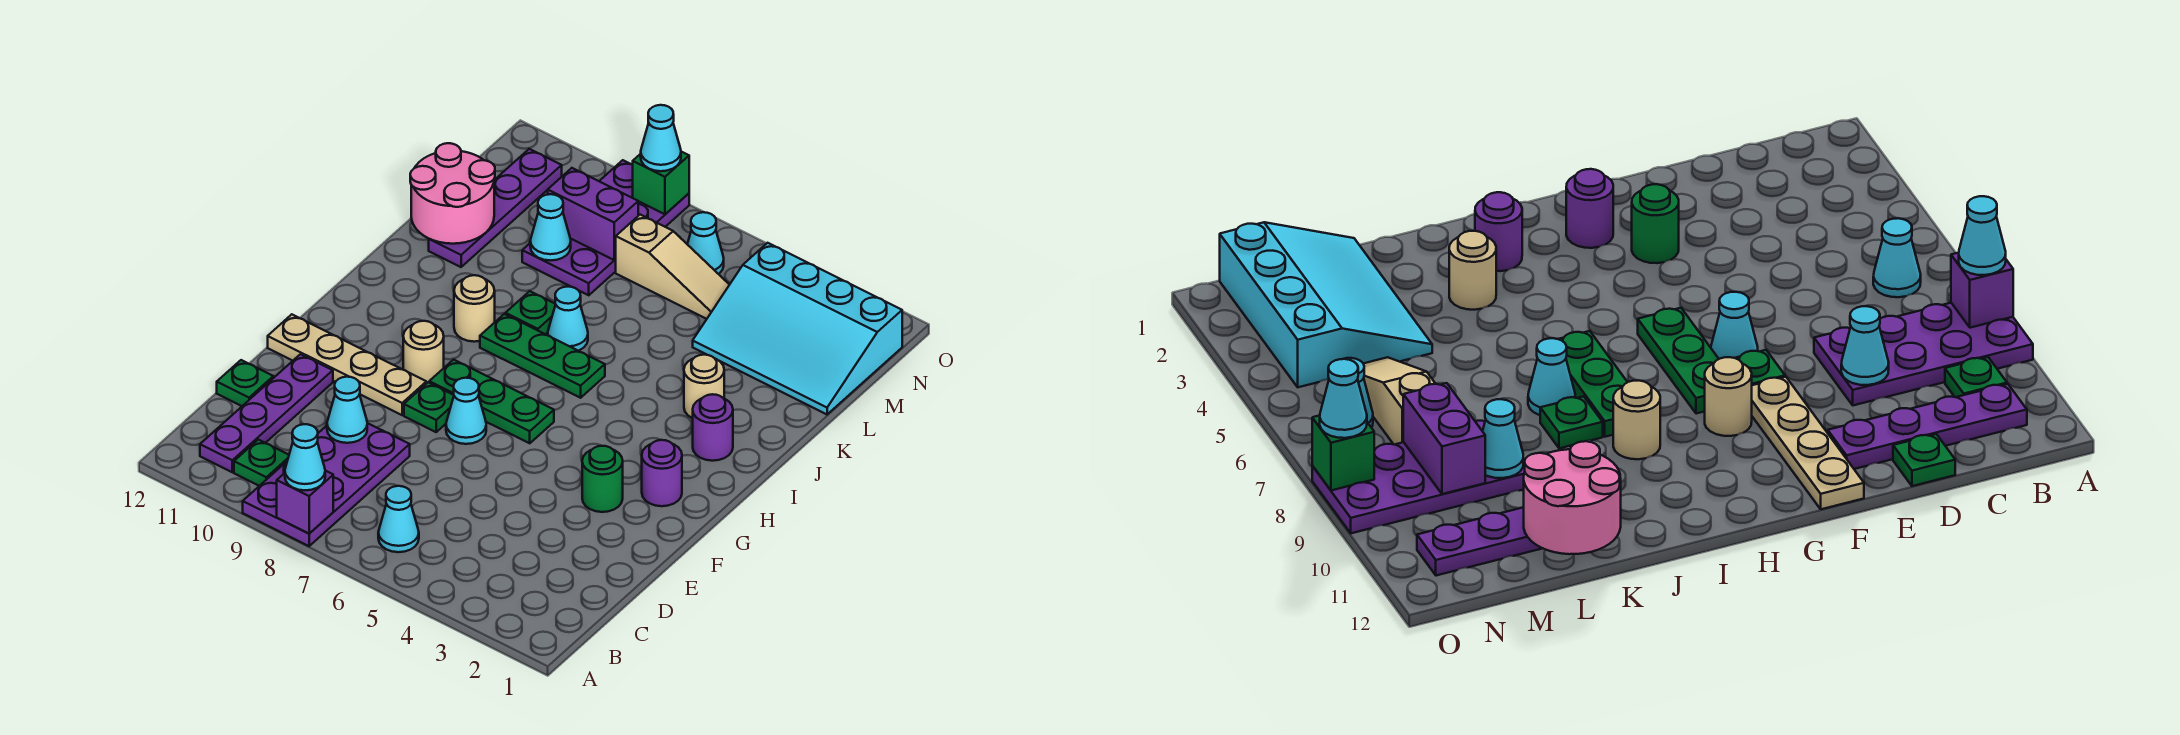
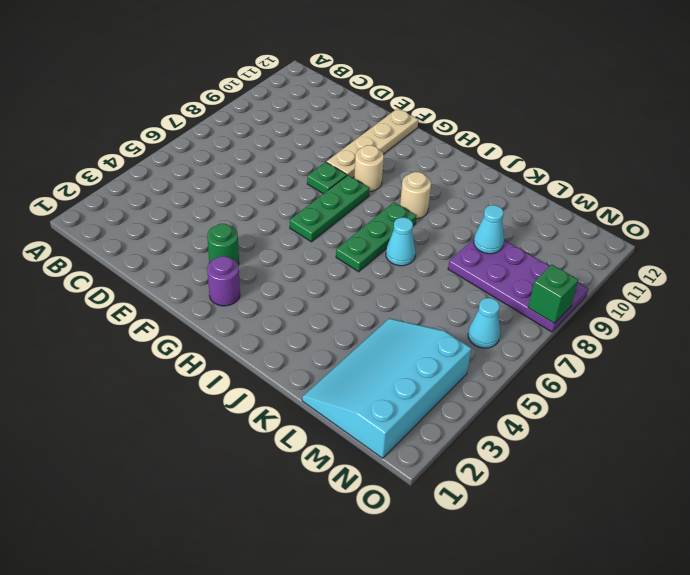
none -> purple plate A8:D9 level 1
none -> cyan cone B6 level 1
none -> green plate B10 level 1
none -> purple plate B11:E11 level 1

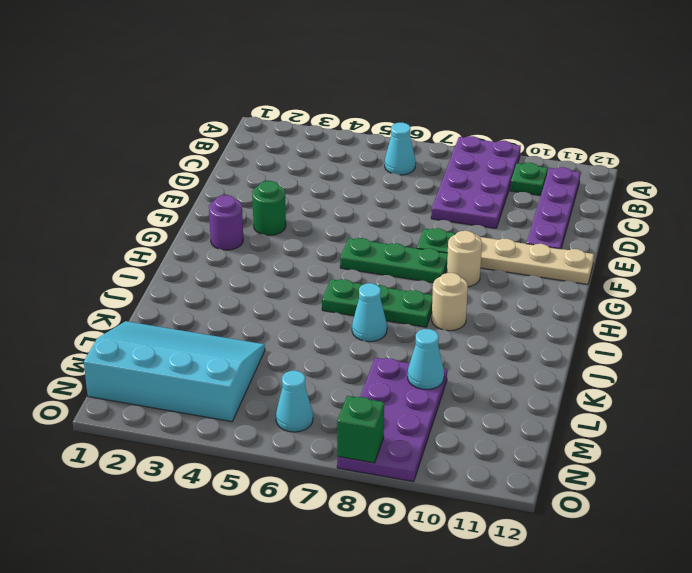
none -> green plate D12 level 1
none -> cyan cone F7 level 1
none -> purple round brick I2 level 1
none -> tan round brick J3 level 1

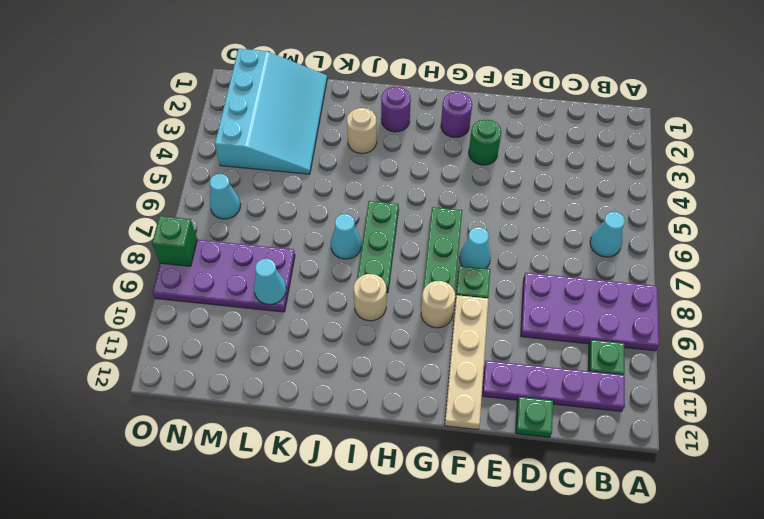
none -> green plate J8 level 1
none -> purple plate K11:N11 level 1
none -> tan slope M5:M7 level 1 top 7
none -> purple brick A8 level 2

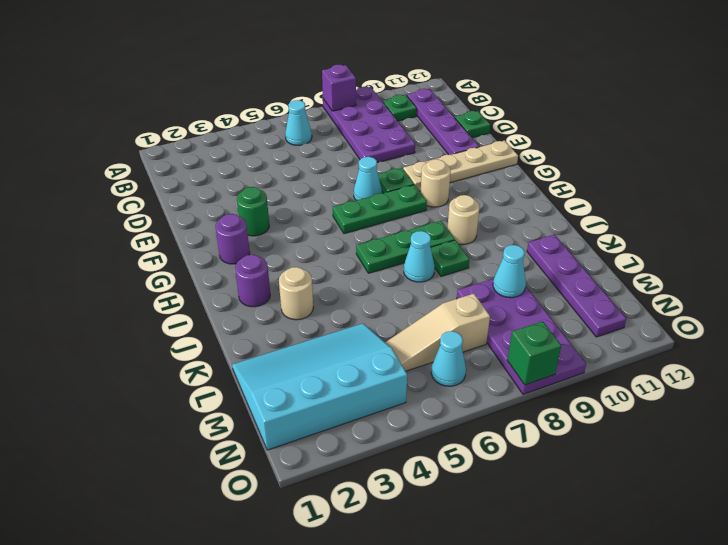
none -> cyan cone D9 level 2
none -> pink round brick K11:L12 level 2
none -> purple brick M8:M9 level 2
none -> cyan cone A8 level 3

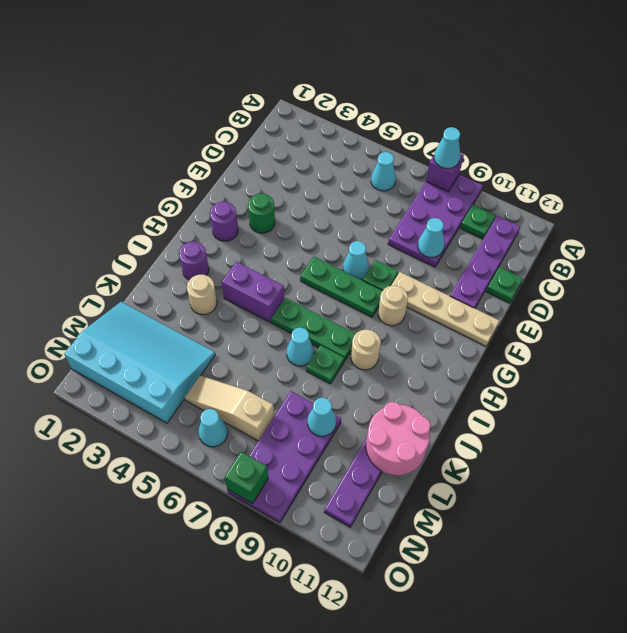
purple brick I4:I5 level 1 -> purple brick M8:M9 level 2
none -> cyan cone O8 level 3

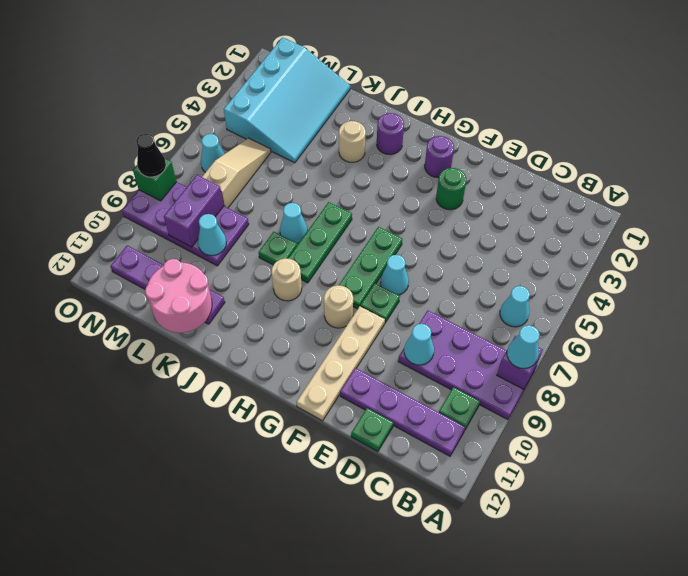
black cone O8 level 3 -> cyan cone O8 level 3

